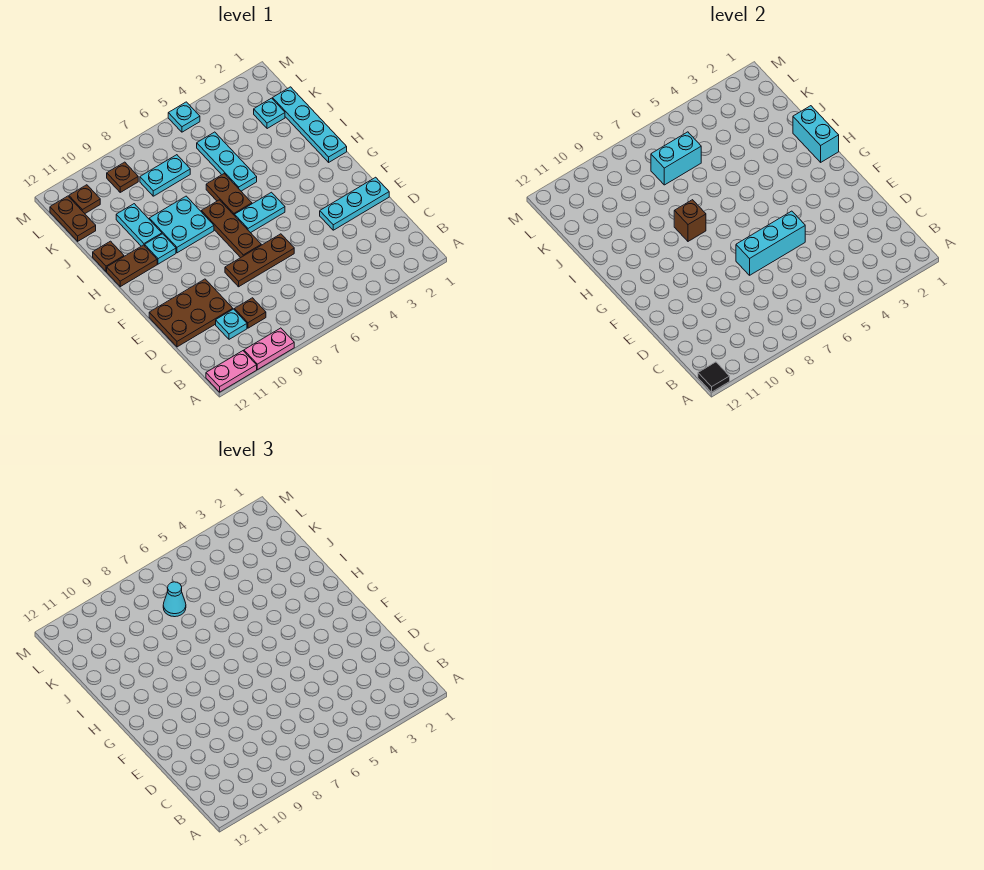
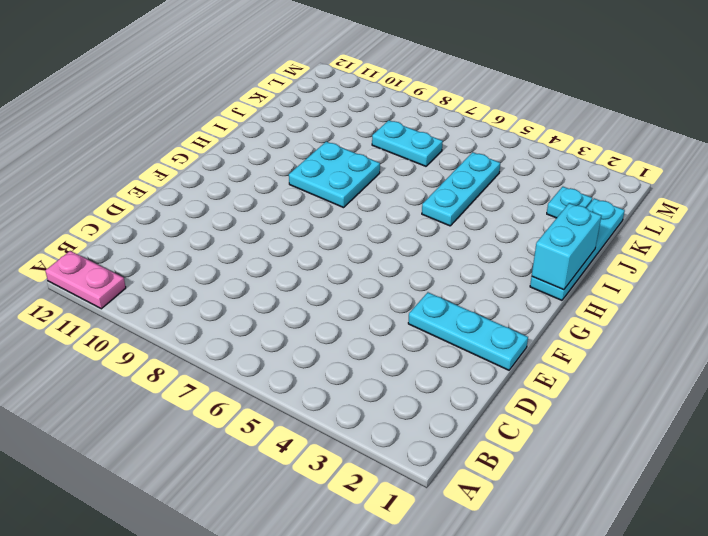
none -> pink plate A9:A10 level 1
none -> brown plate C9 level 1
none -> cyan plate C10 level 1

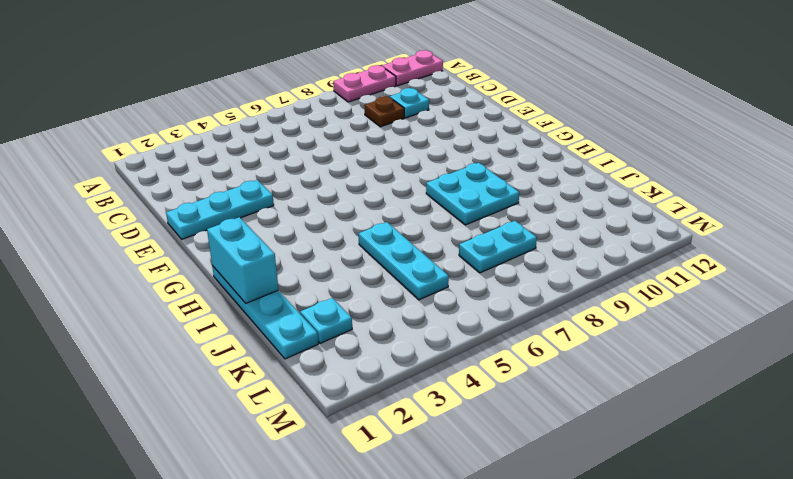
none -> brown plate D10:E12 level 1
none -> brown plate E6:E8 level 1
none -> brown plate F7:H7 level 1

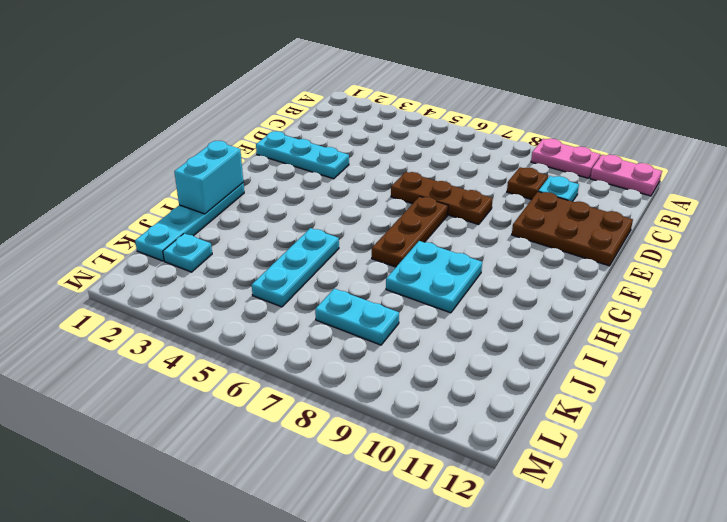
none -> cyan plate G5:G6 level 1
none -> brown plate H6:I6 level 1
none -> cyan plate H10 level 1

